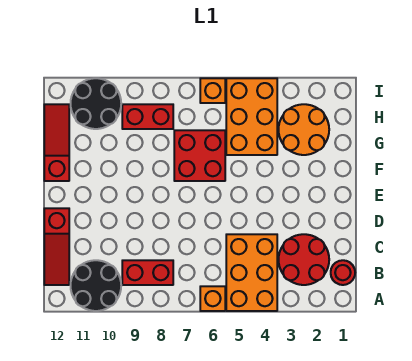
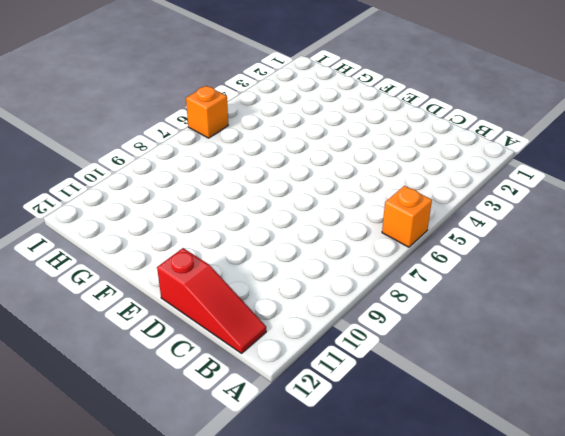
none -> orange brick A4:C5 level 1
none -> black round brick A10:B11 level 1
none -> red round brick B1 level 1

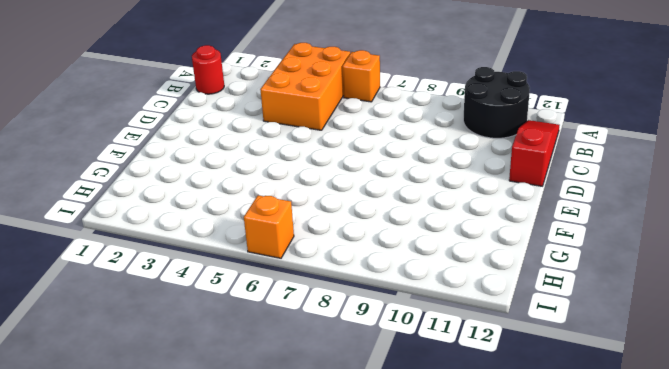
none -> red round brick B2:C3 level 1
none -> red brick B8:B9 level 1
none -> red brick F6:G7 level 1

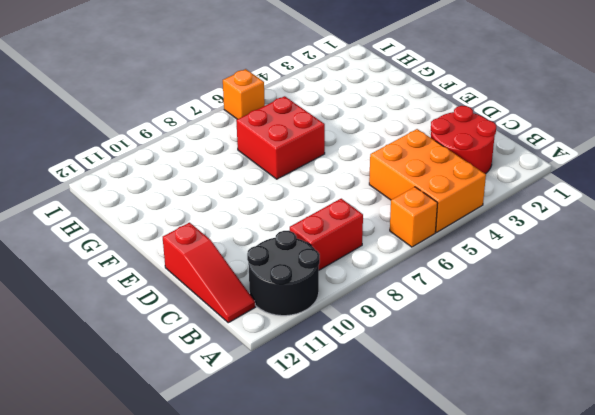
none -> red round brick B1 level 1
none -> red slope F12:H12 level 1 top F
none -> orange round brick G2:H3 level 1

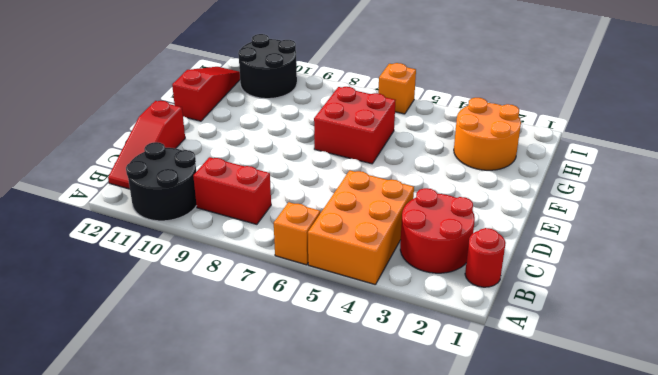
none -> orange brick G4:I5 level 1
none -> red brick H8:H9 level 1

